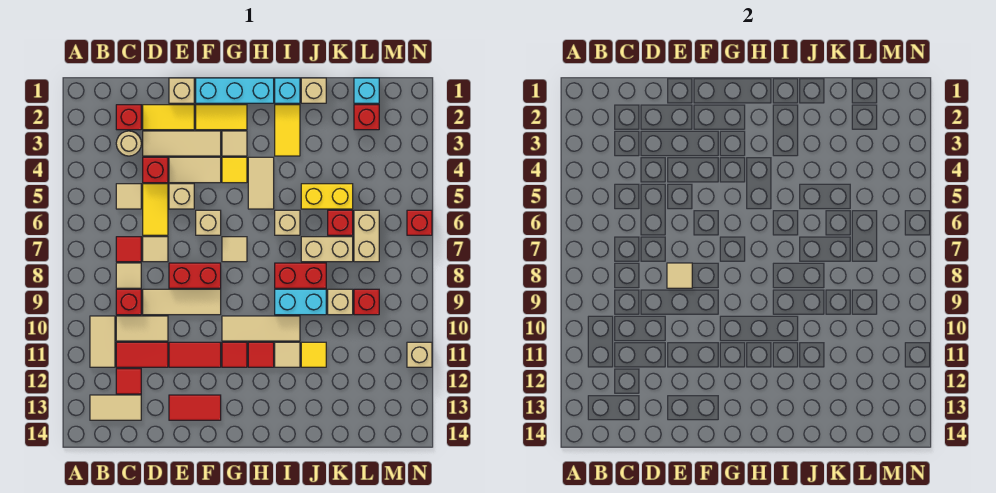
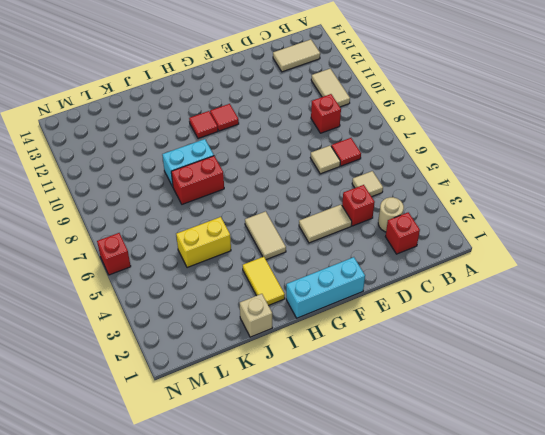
none -> tan tile C8 level 1
none -> tan tile C10:D10 level 1
none -> red tile C11:D11 level 1
none -> red tile C12 level 1

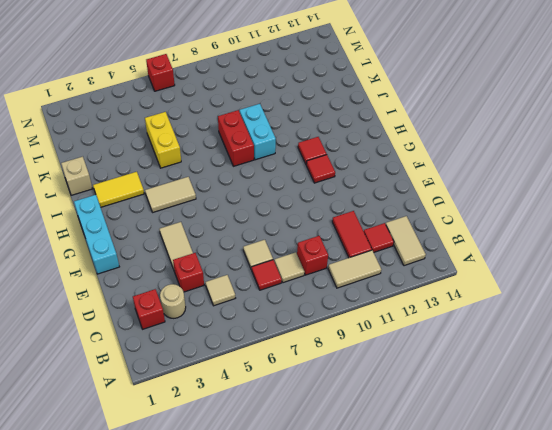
none -> tan tile C10:D10 level 1
none -> yellow tile D2:E2 level 1
none -> tan tile D3:F3 level 1
none -> yellow tile D5:D6 level 1

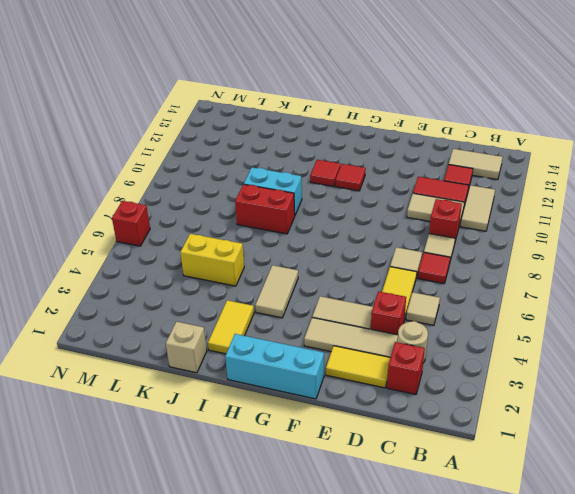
none -> tan tile D9:F9 level 1
none -> tan brick E1 level 1
none -> tan brick E5 level 1
none -> red brick E8:F8 level 1

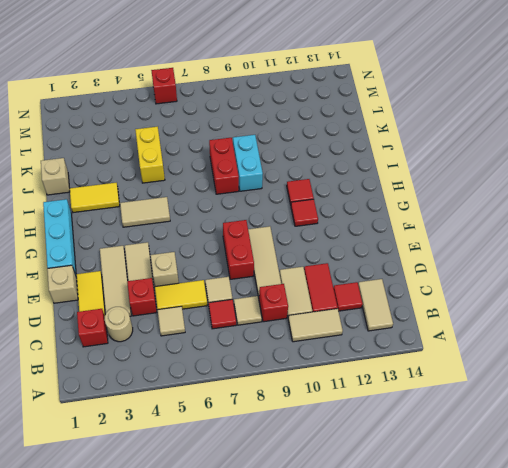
none -> red tile E11:F11 level 1
none -> red tile E13:F13 level 1
none -> yellow tile F2:G2 level 1
none -> tan brick F6 level 1

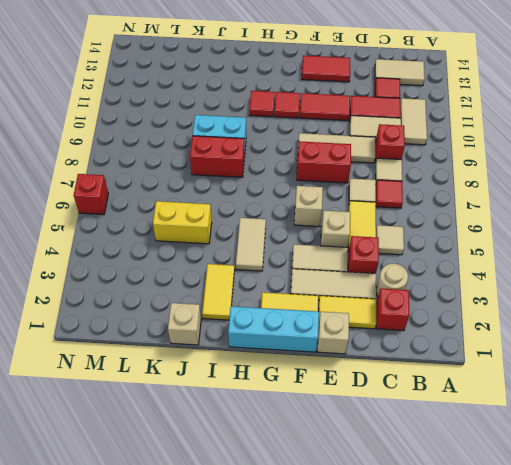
none -> tan tile G3 level 1
none -> yellow tile G4 level 1
none -> tan tile G7 level 1
none -> tan tile G10:I10 level 1

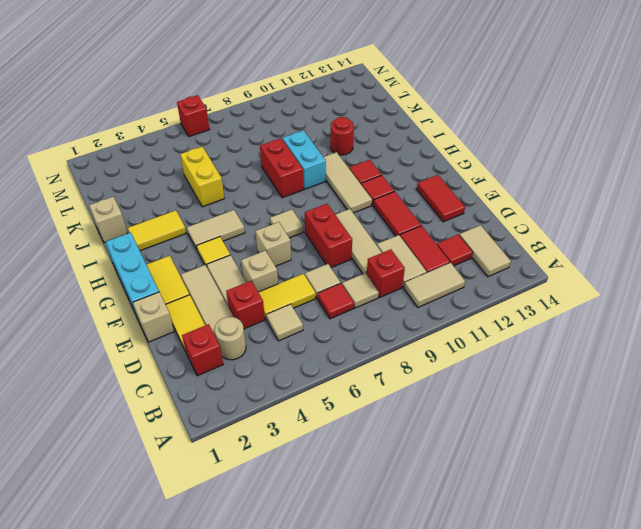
red round brick J11 level 1 -> yellow tile J11 level 1
none -> tan tile G3 level 1
none -> cyan brick I1 level 1
none -> tan brick I6 level 1
none -> tan tile I11 level 1

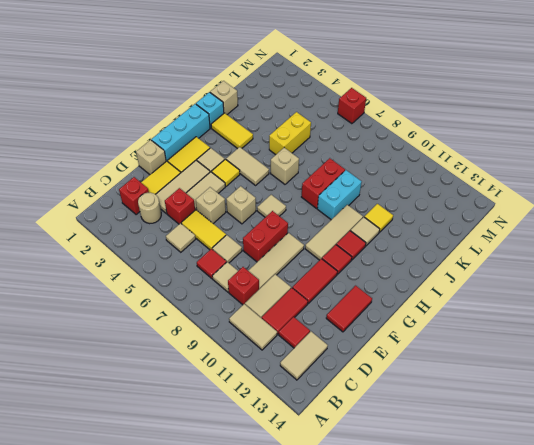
none -> tan brick J7:K7 level 1
none -> red brick K6 level 1
none -> tan brick K9 level 1
none -> cyan brick L1 level 1

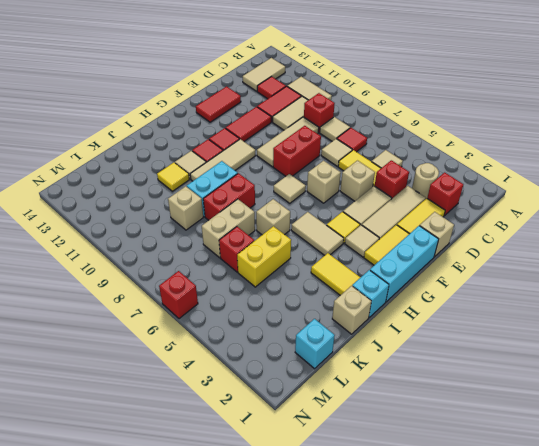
none -> red brick L2 level 1
none -> tan brick L6:L7 level 1
none -> red brick L9 level 1
none -> tan brick N11 level 1

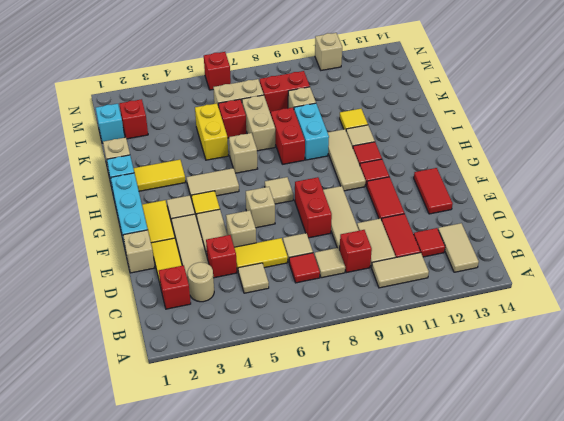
red brick L8:L9 level 1 -> red brick L9 level 1
none -> tan tile E8 level 2

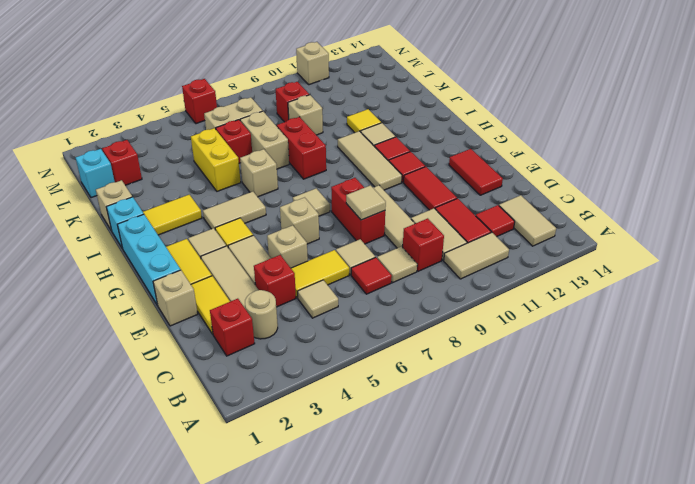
none -> cyan brick I9:J9 level 1

